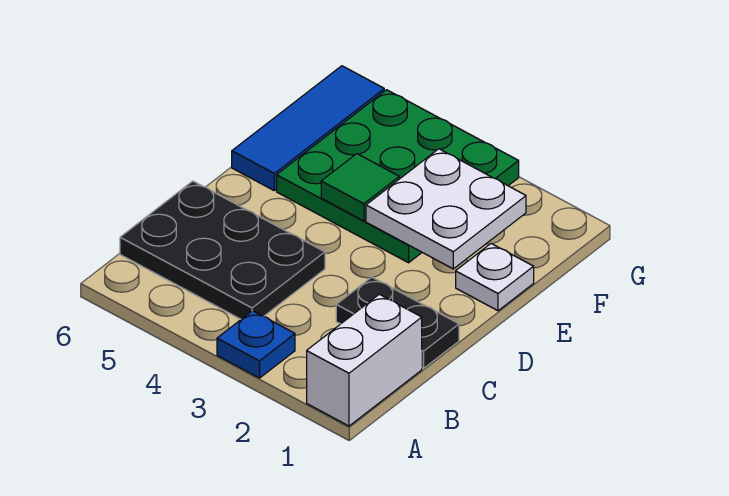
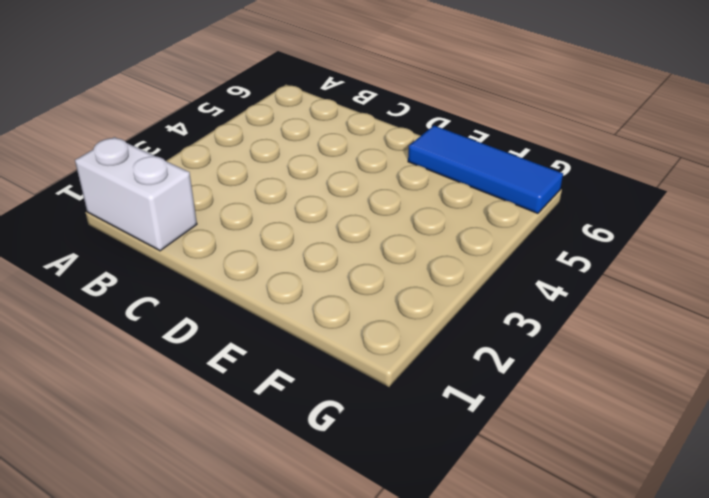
none -> blue plate A3 level 1
none -> black plate B4:C6 level 1

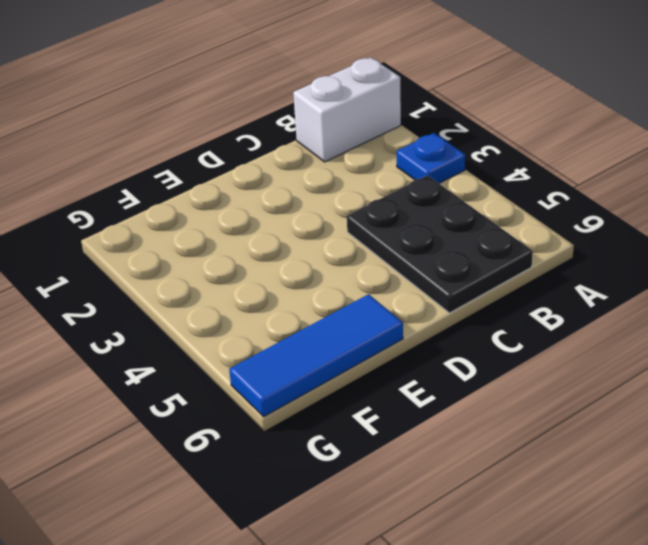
none -> black plate C1:C2 level 1
none -> white plate E1 level 1

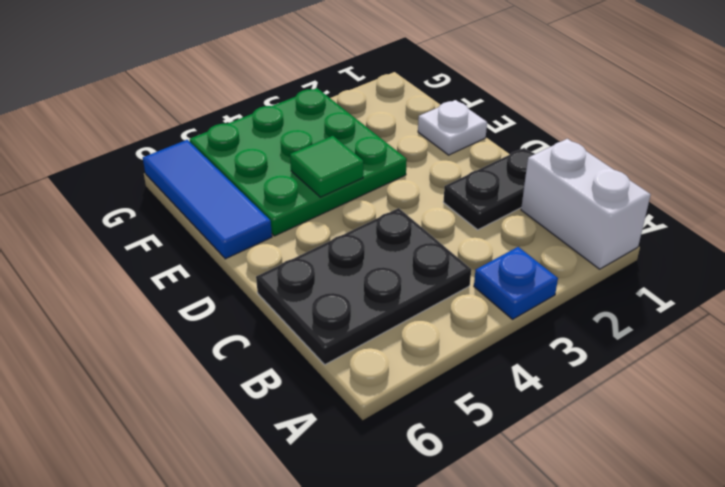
none -> white plate E2:F3 level 2

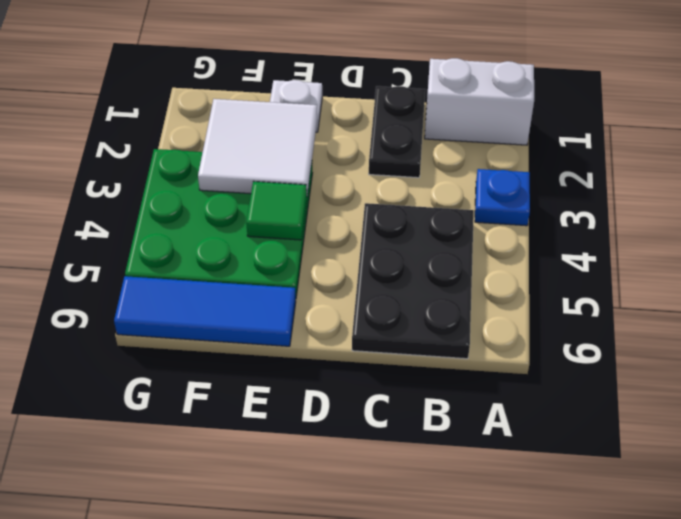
white tile E2:F3 level 2 -> white plate E2:F3 level 2

